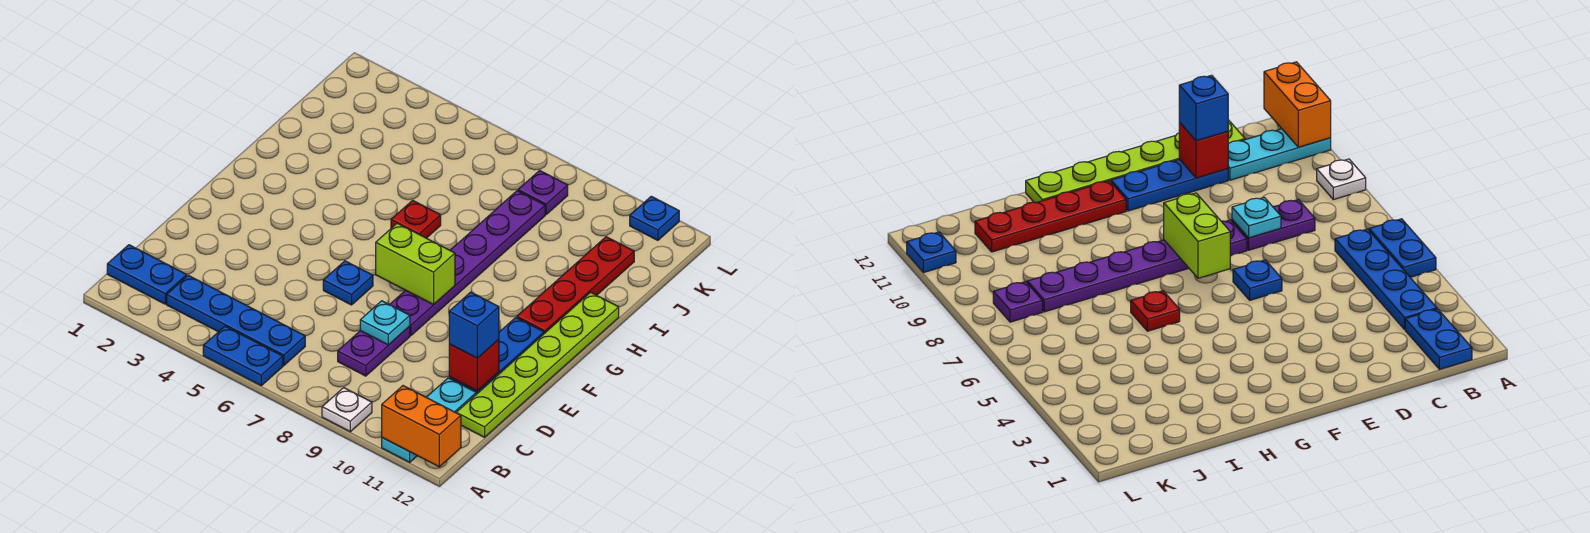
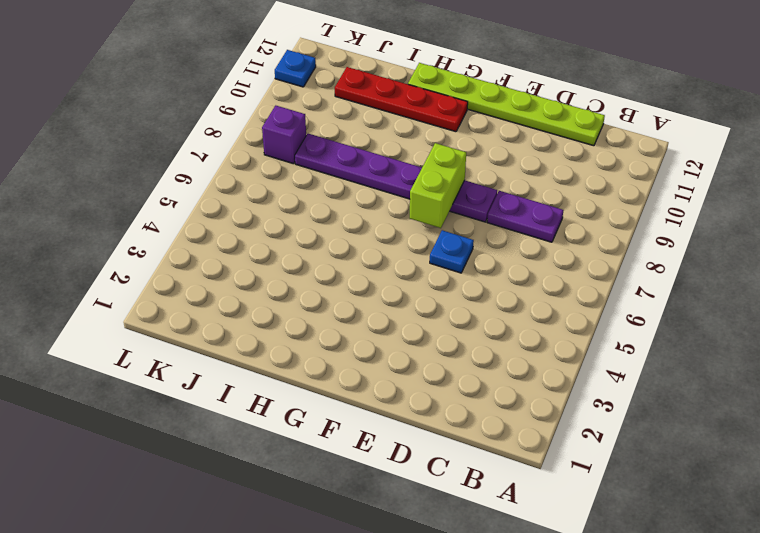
purple brick K8 level 1 -> purple plate K8 level 1
none -> blue plate A5:A6 level 1
none -> white plate A9 level 1
none -> cyan plate A11:C11 level 1

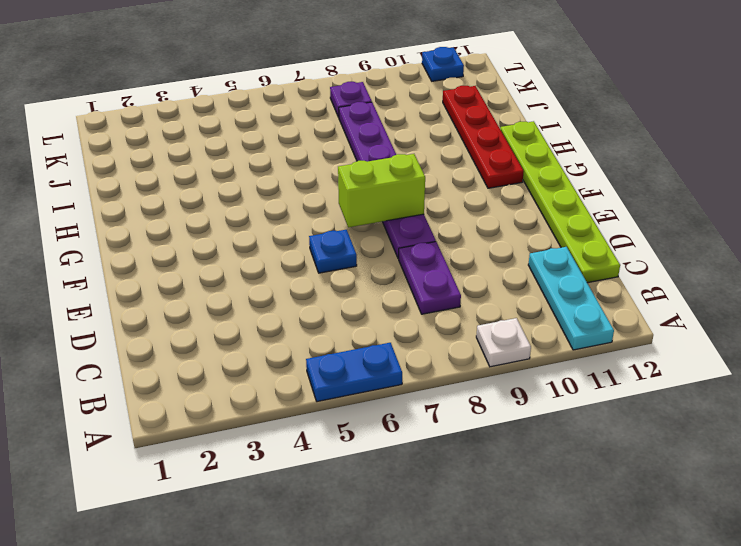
none -> blue plate B1:B2 level 1
none -> blue plate B3:B6 level 1
none -> blue plate D11:F11 level 1

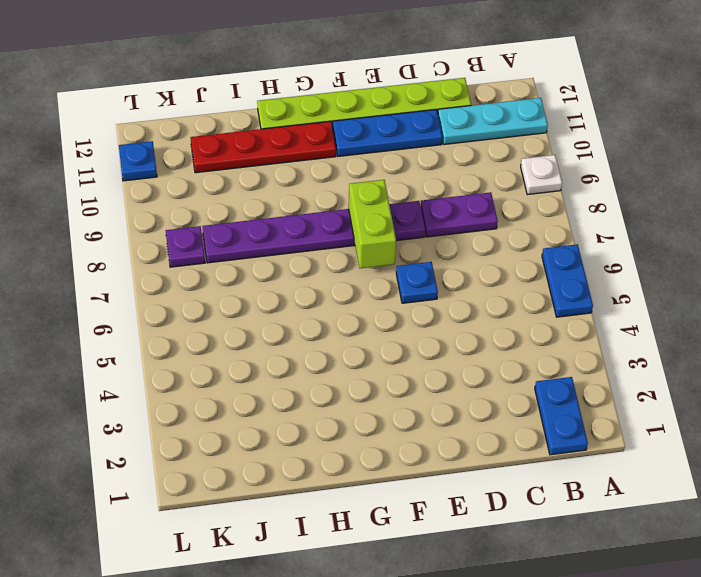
none -> blue plate B3:B6 level 1
none -> red plate H6 level 1
none -> orange brick A11:A12 level 2

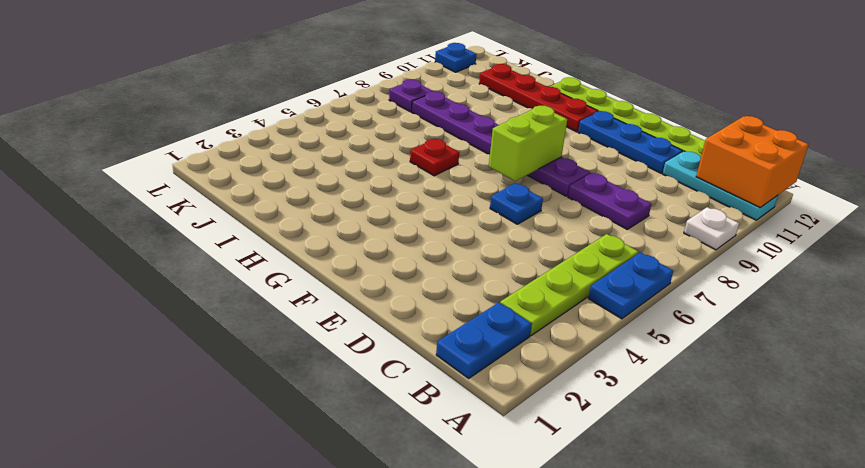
orange brick A11:B12 level 2 -> orange brick A11:A12 level 2
lime plate B3:B6 level 1 -> blue plate B3:B6 level 1
none -> cyan plate D8 level 2
none -> red brick D11 level 2
none -> blue brick D11 level 3

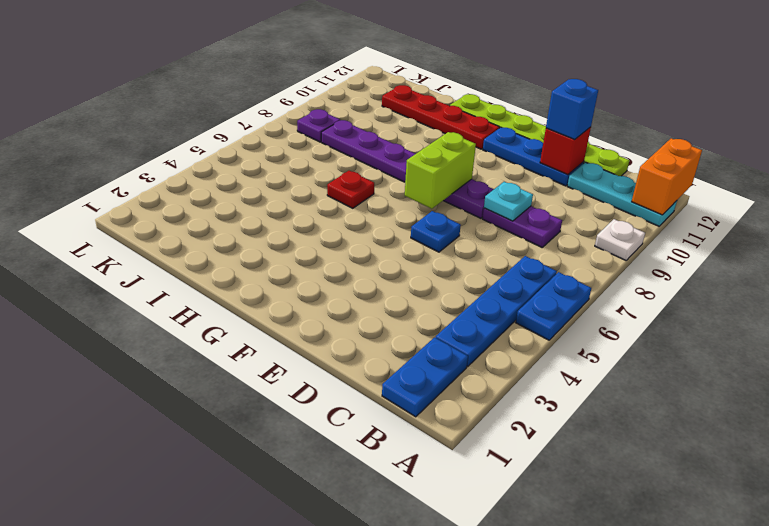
none -> blue plate L11 level 1

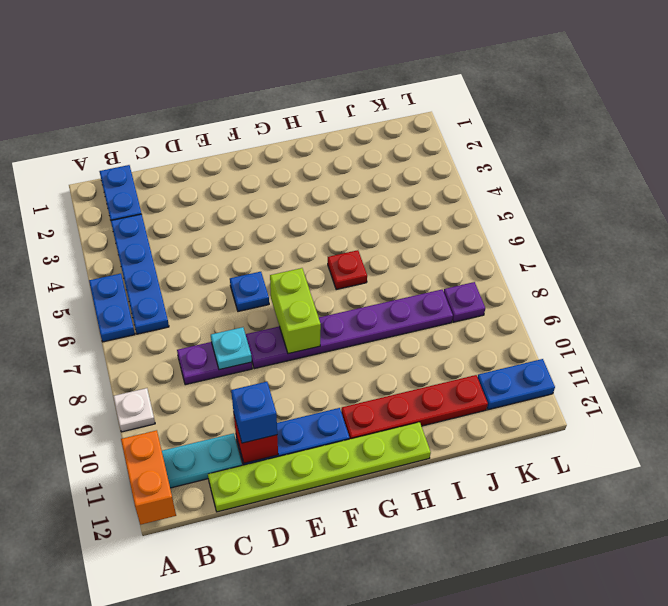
blue plate K11:L11 level 1 -> blue plate L11 level 1

